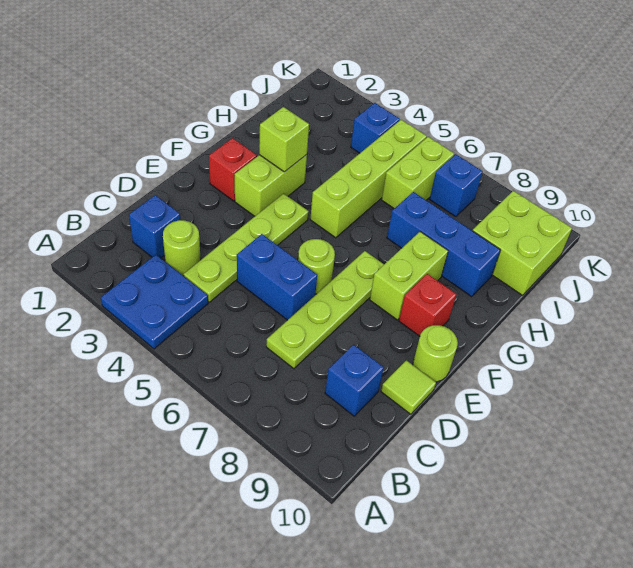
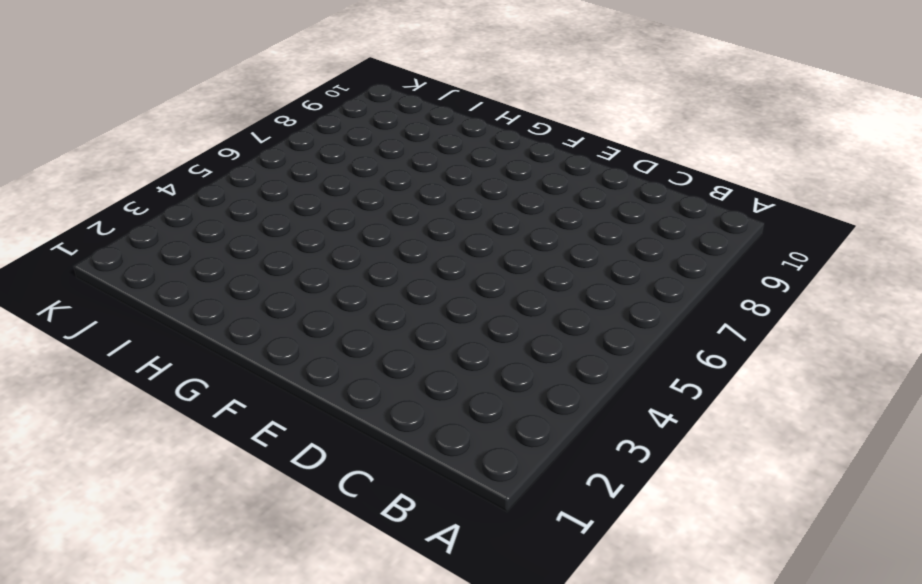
none -> blue plate A3:B4 level 1
none -> blue brick C2 level 1
none -> lime round brick C3 level 1

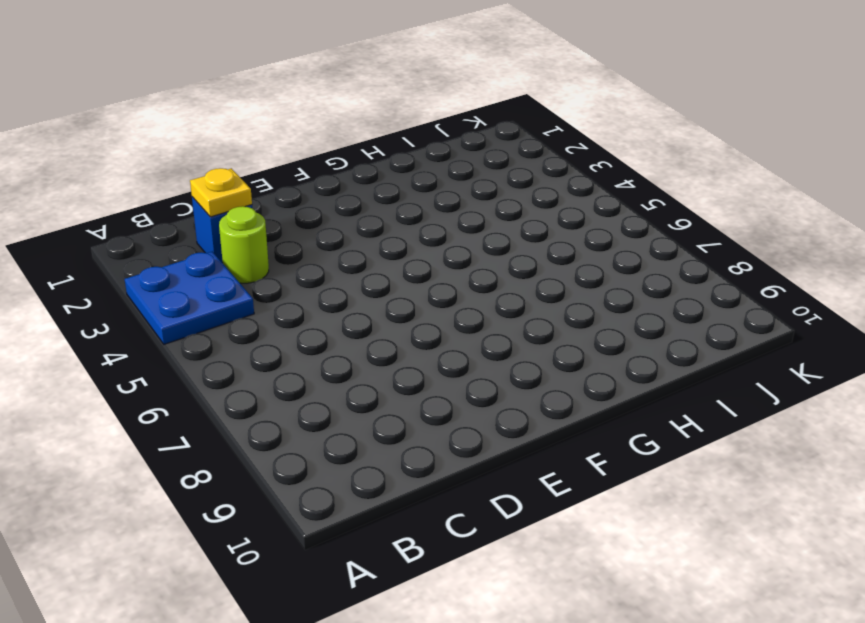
yellow plate C2 level 2 -> none
none -> lime plate C4:F4 level 1
none -> lime plate C7:F7 level 1
none -> blue brick C9 level 1

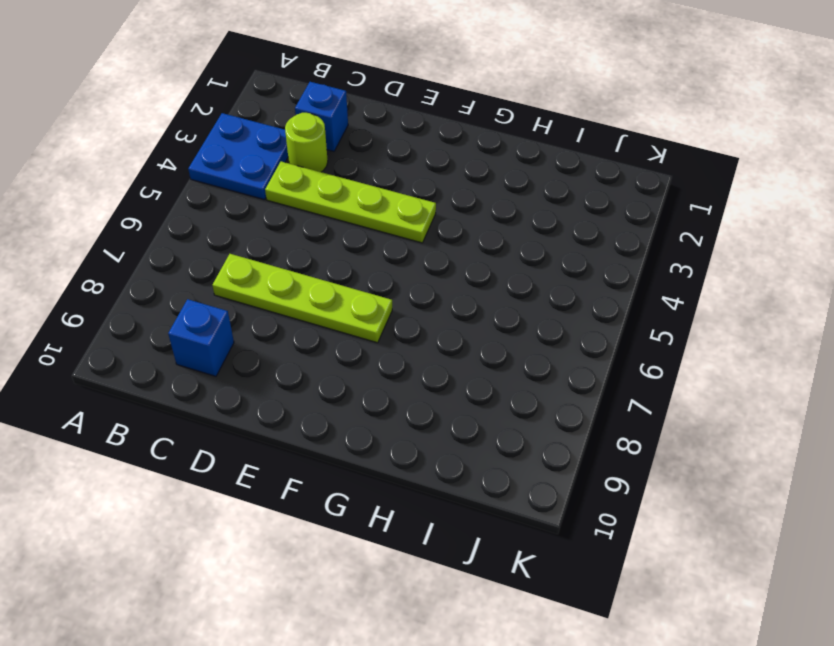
none -> blue brick D5:D6 level 1
none -> lime tile D10 level 1
none -> lime round brick E6 level 1

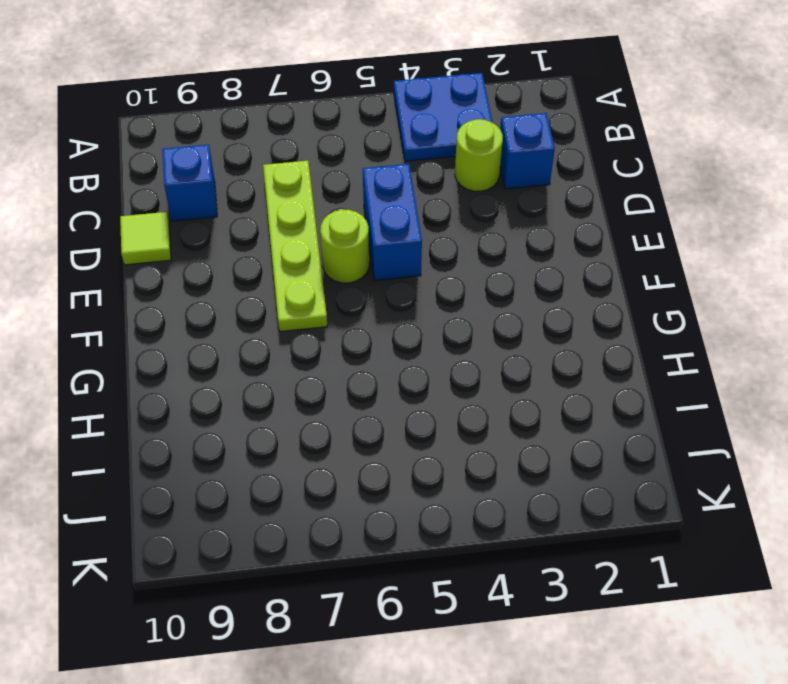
blue brick D5:E5 level 1 -> blue brick D5:D6 level 1
none -> lime plate C4:F4 level 1
none -> lime round brick E10 level 1
none -> red brick F2 level 1

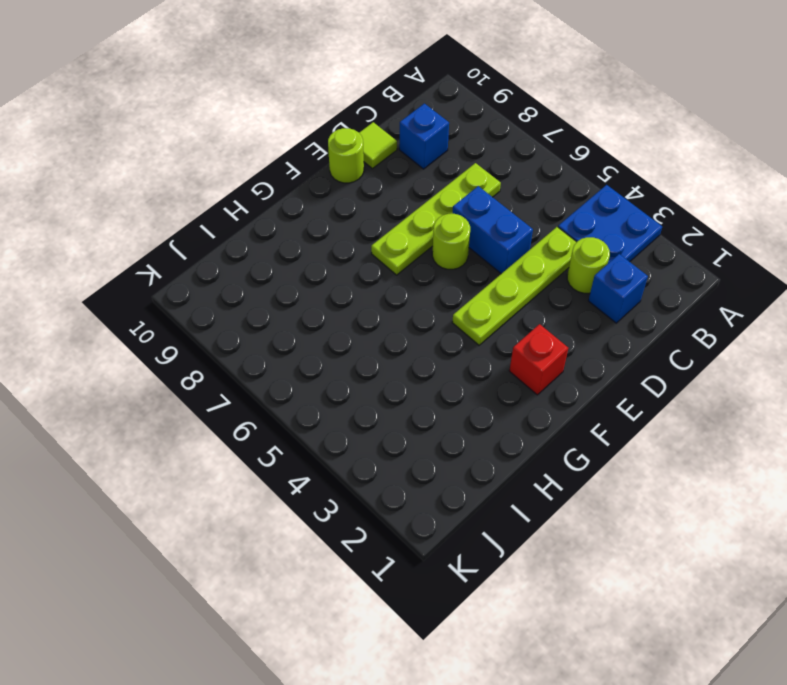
none -> lime brick F3:G3 level 1
none -> lime brick F8:G8 level 1
none -> red brick F9 level 1

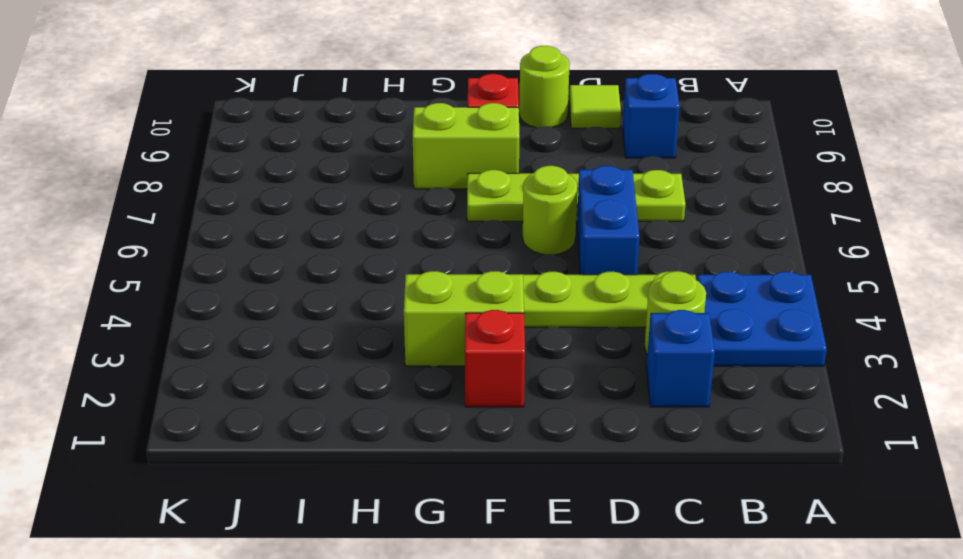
none -> lime brick G5:J5 level 1
none -> blue brick H7:H9 level 1
none -> lime brick I6:J6 level 1

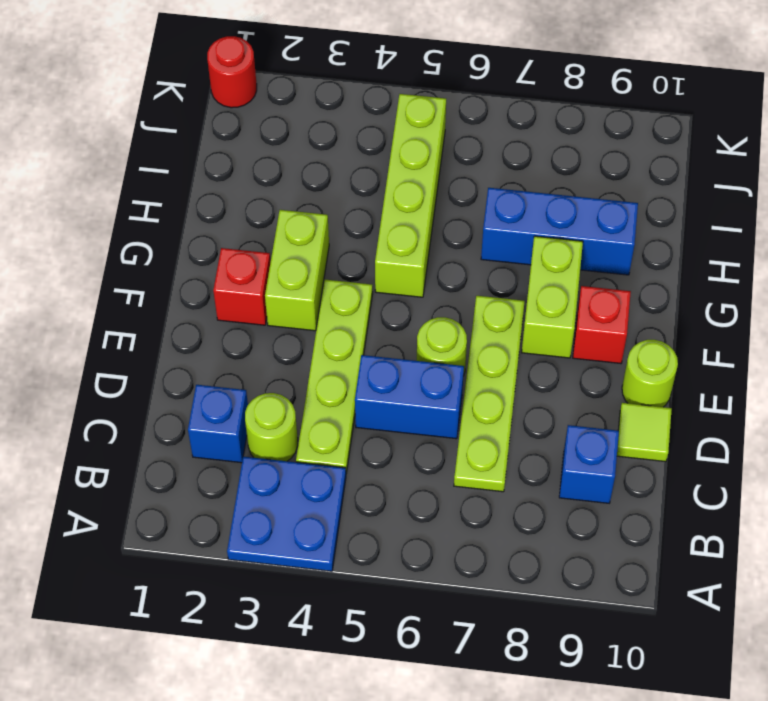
red round brick K1 level 1 -> none
none -> lime brick I6:J6 level 1
none -> lime brick I9:J10 level 1
none -> blue brick J4 level 1

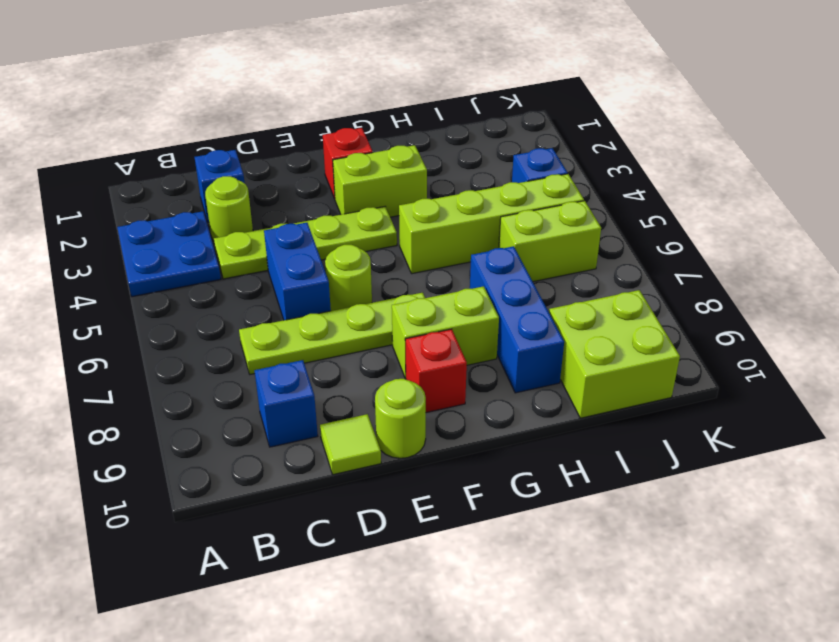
none -> blue brick J7 level 1
none -> lime brick G3 level 2

